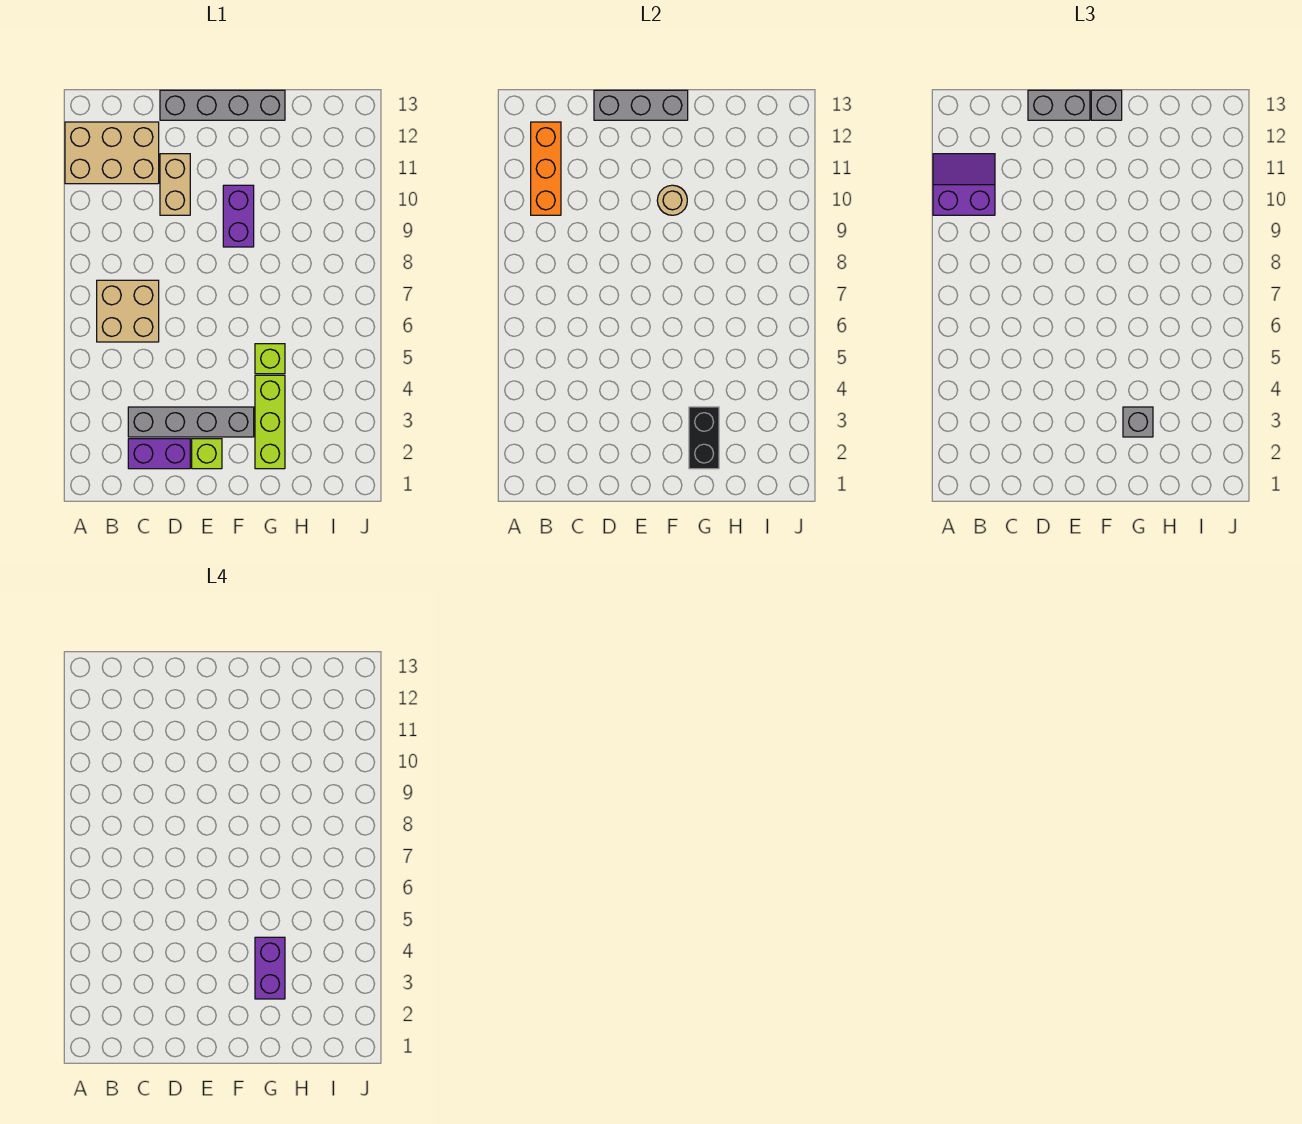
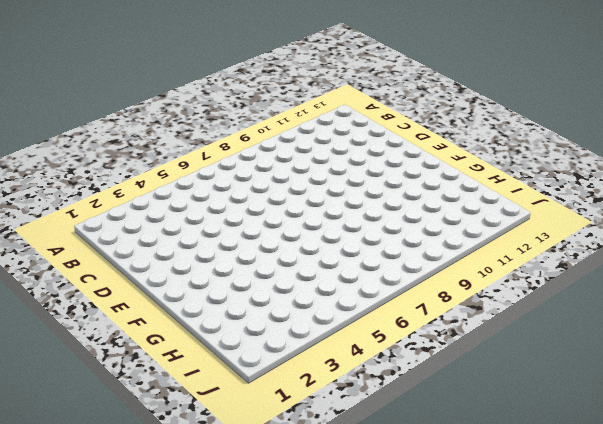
none -> tan brick A11:C12 level 1
none -> tan brick B6:C7 level 1
none -> purple brick C2:D2 level 1

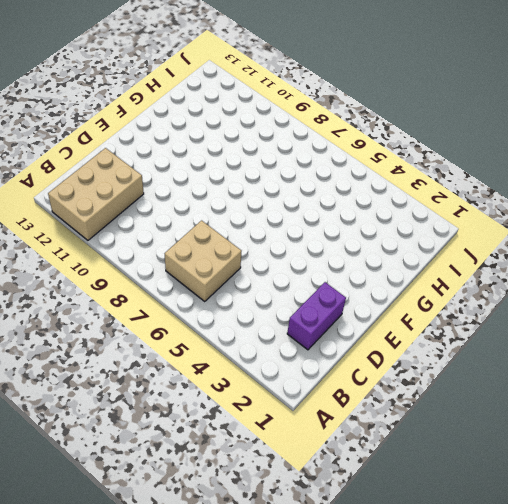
none -> grey brick C3:F3 level 1
none -> tan brick D10:D11 level 1
none -> grey brick D13:G13 level 1

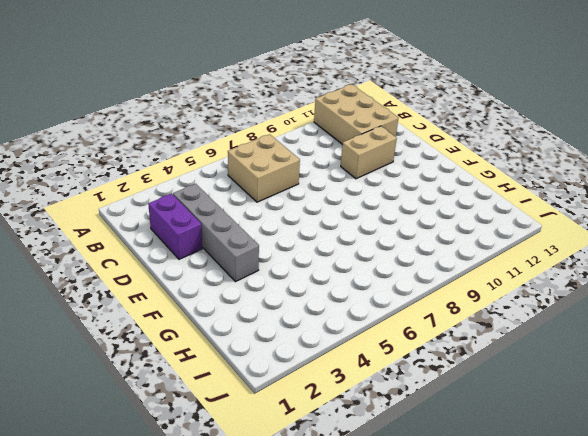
none -> grey brick D13:G13 level 1
none -> lime brick E2 level 1
none -> purple brick F9:F10 level 1

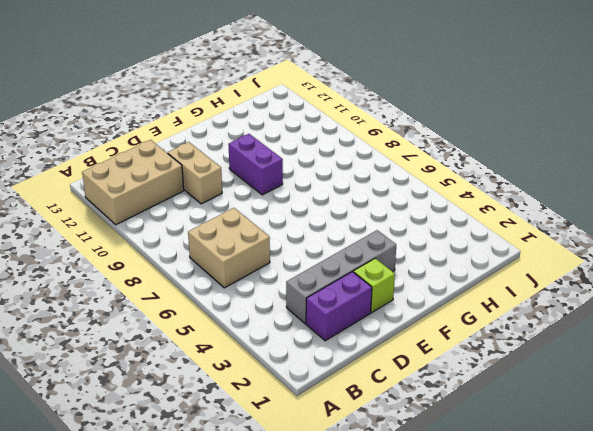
none -> grey brick D13:G13 level 1
none -> lime brick G2:G4 level 1
none -> lime brick G5 level 1

